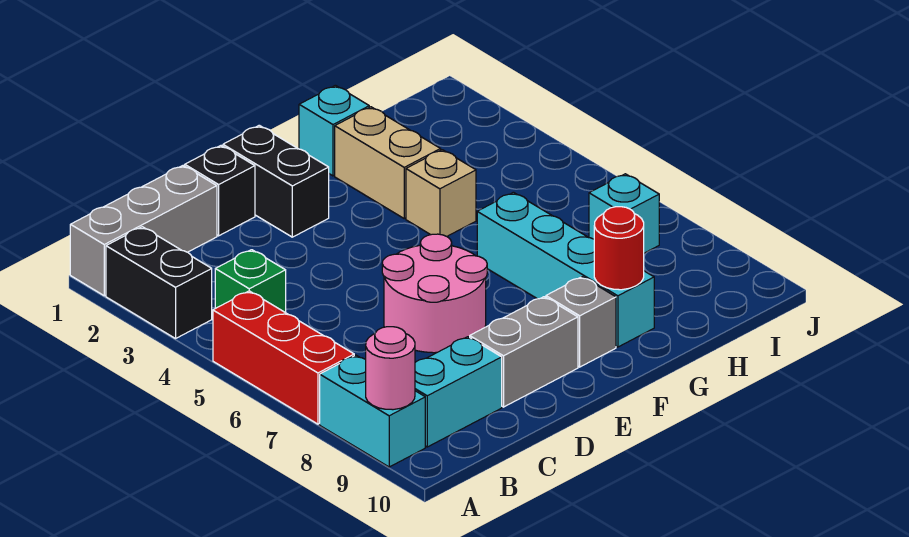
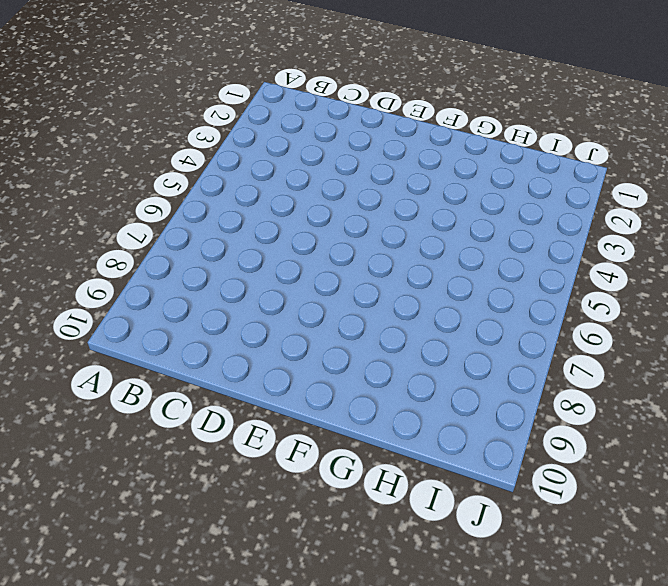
none -> grey brick A1:C1 level 1
none -> black brick A2:A3 level 1
none -> red brick A5:A7 level 1

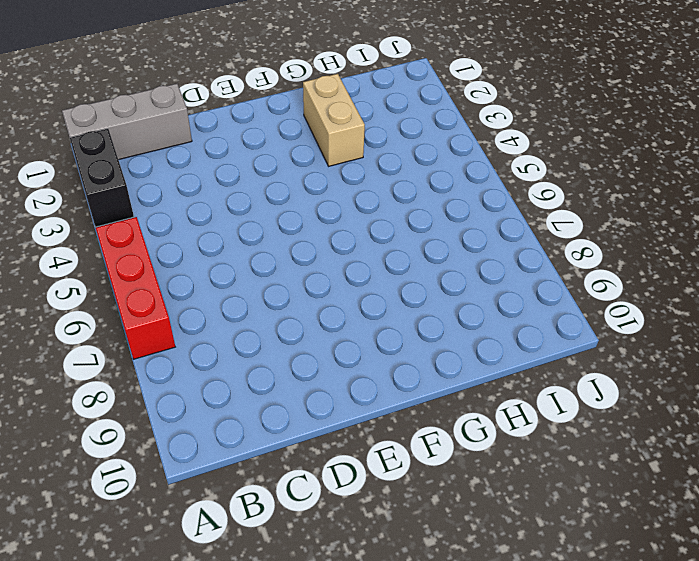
none -> cyan brick A8:A9 level 1
none -> green brick B4 level 1
none -> cyan brick B9:C9 level 1

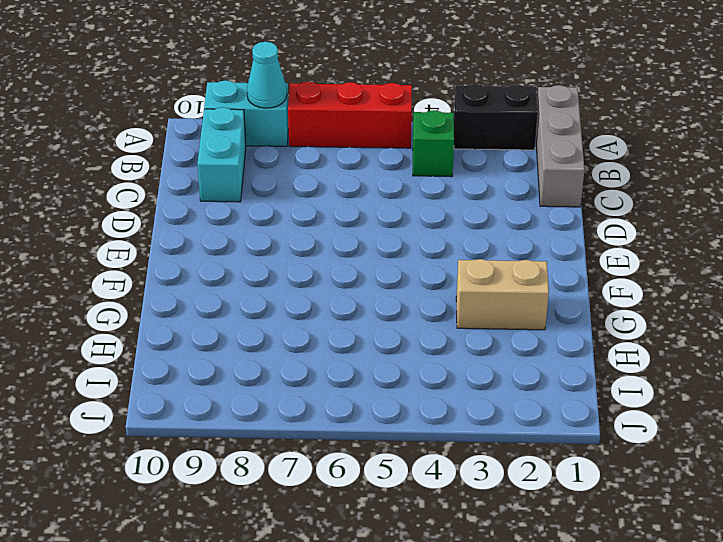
cyan cone A8 level 2 -> none
none -> black brick D1 level 1
none -> pink round brick D6:E7 level 1
none -> grey brick D9:E9 level 1

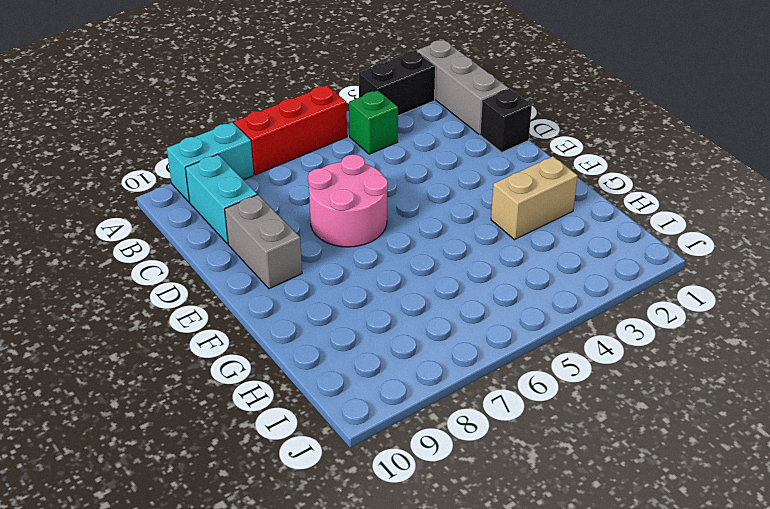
none -> black brick E1:E2 level 1
none -> grey brick F9 level 1
none -> cyan brick G1 level 1

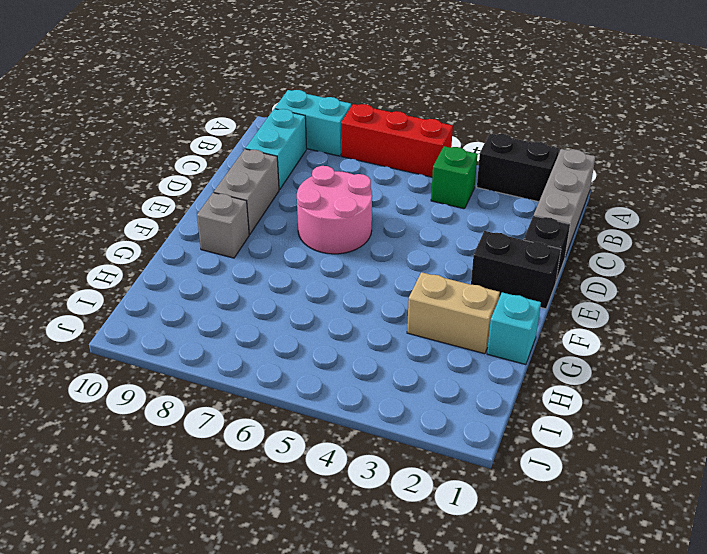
none -> tan brick G4 level 1
none -> cyan brick G6:G9 level 1
none -> cyan brick I7 level 1

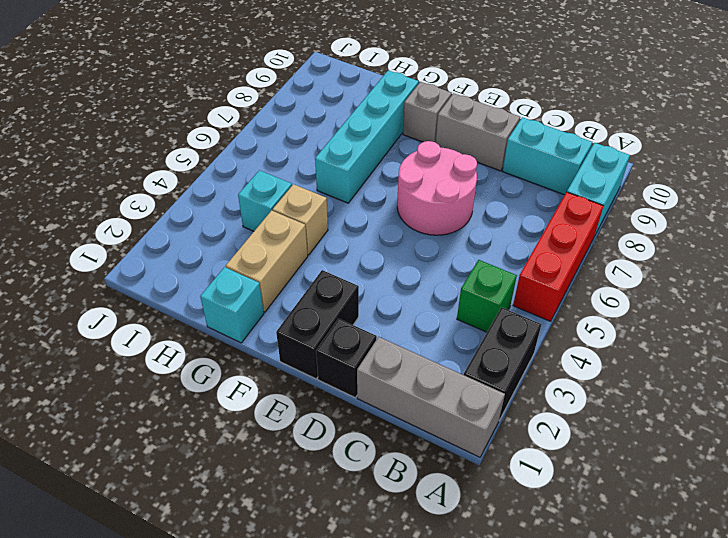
cyan brick H4 level 1 -> cyan brick I7 level 1
none -> pink round brick A9 level 2
none -> red round brick G9 level 2

